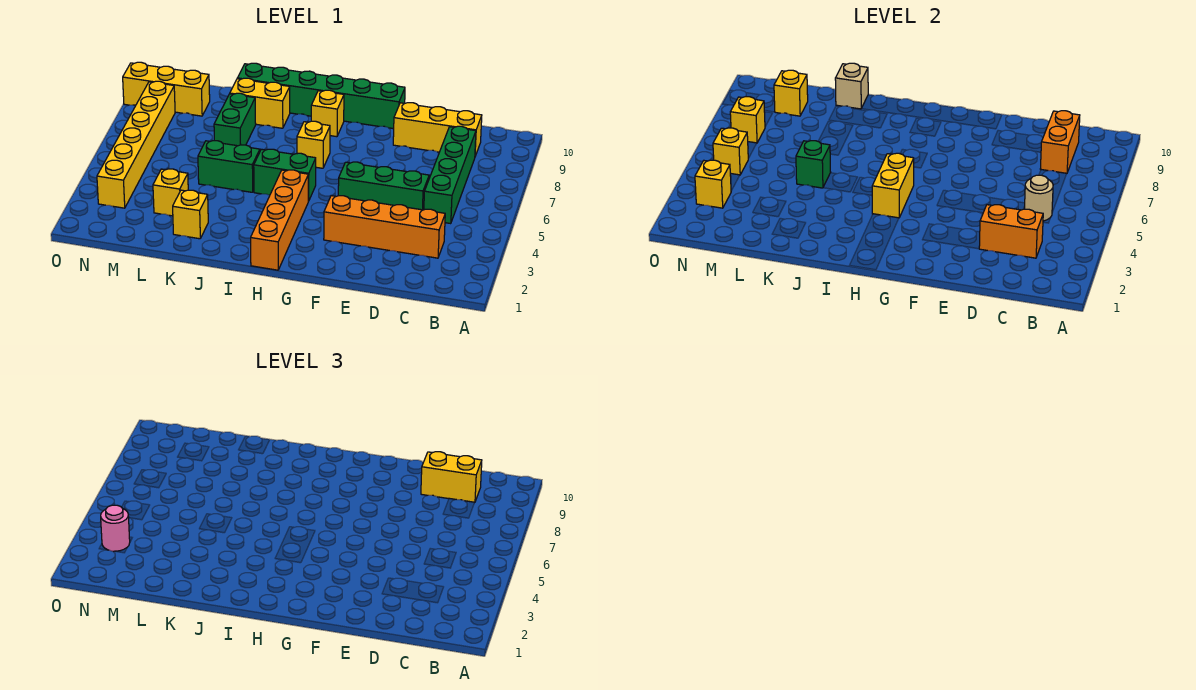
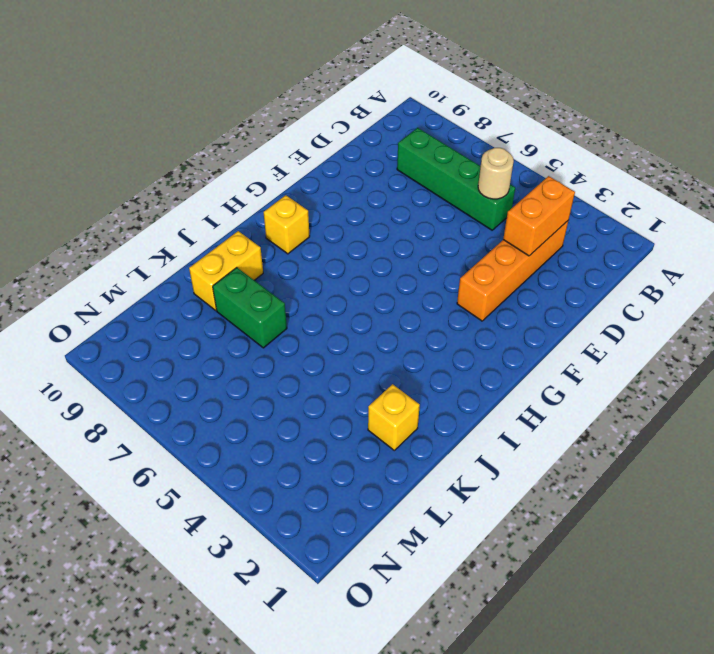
none -> yellow brick C9:E9 level 1
none -> green brick D5:F5 level 1
none -> green brick F10:K10 level 1

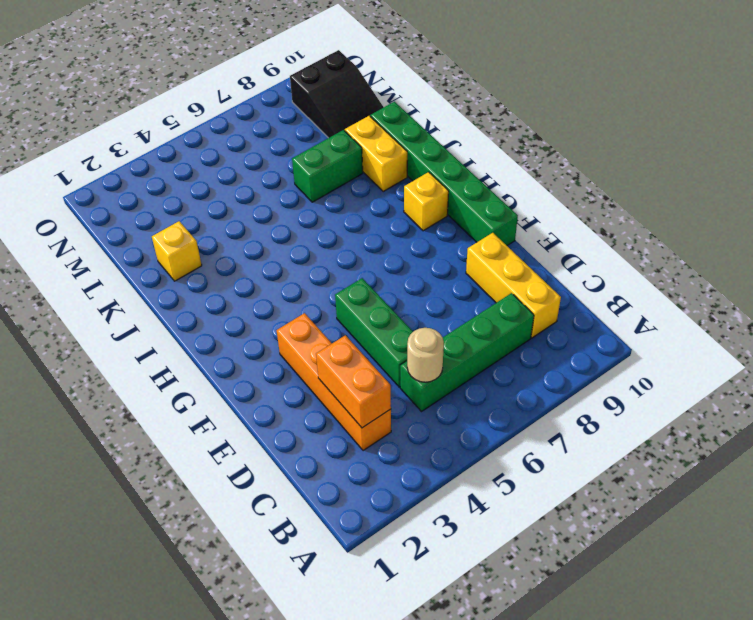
black slope L9:N10 level 1 top N -> yellow brick M9:O9 level 1
none -> orange brick H1:H4 level 1
none -> green brick H5:I5 level 1
none -> yellow brick H7 level 1

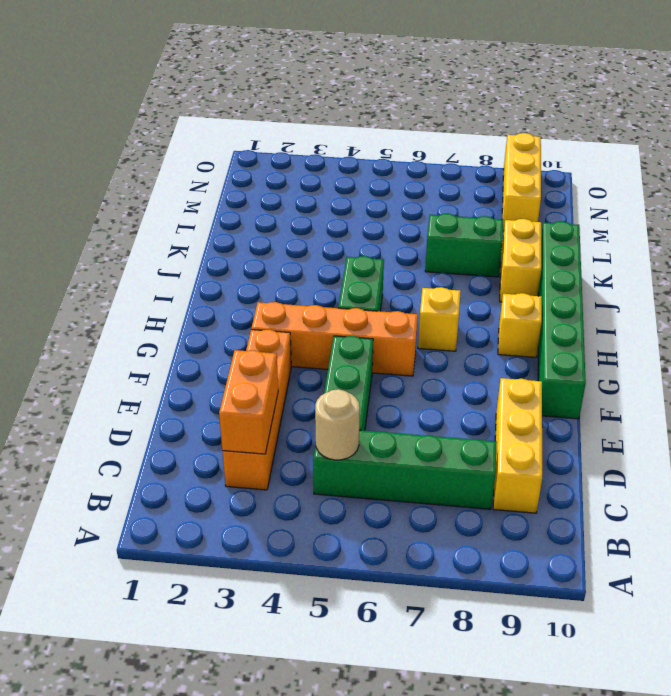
orange brick G3:G6 level 1 -> orange brick H1:H4 level 1
none -> green brick J5:K5 level 1
none -> yellow brick K2 level 1
none -> yellow brick L3 level 1

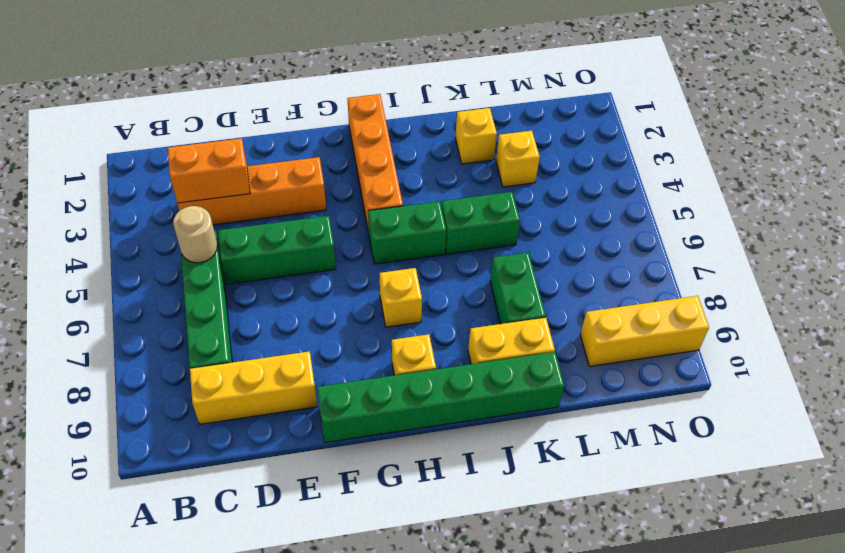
none -> yellow brick N3:N8 level 1
none -> orange brick C8:C9 level 2
none -> yellow brick H4:H5 level 2

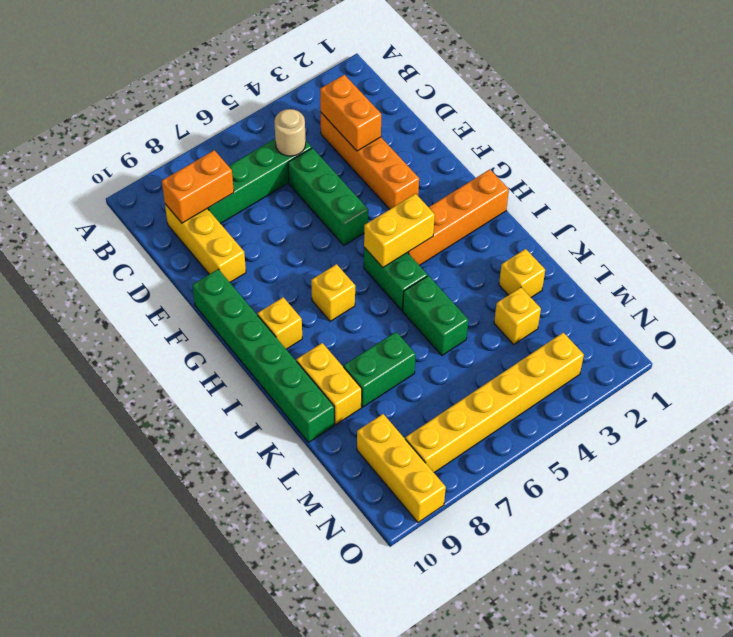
none -> green brick K5 level 2
none -> tan brick K10 level 2
none -> yellow brick M9 level 2

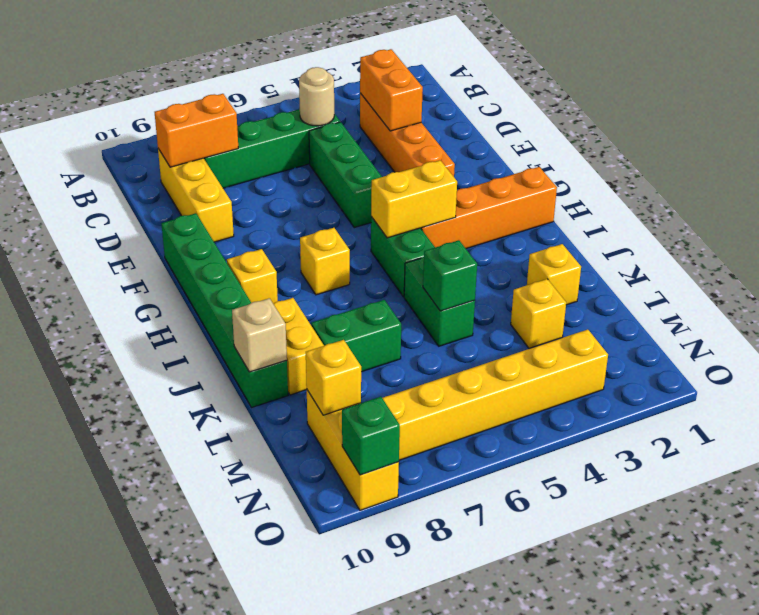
green brick O9 level 2 -> none
none -> yellow brick N3 level 2
none -> yellow brick N5 level 2
none -> yellow brick N7 level 2

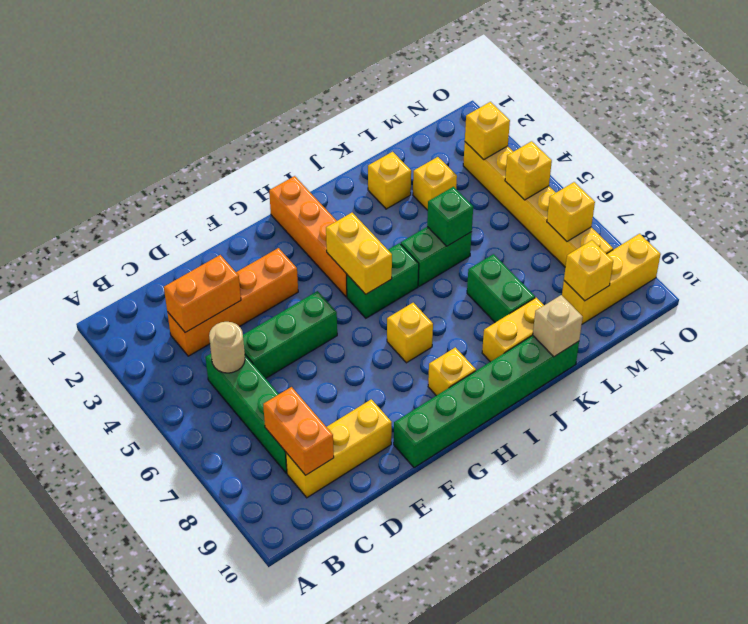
none -> yellow brick C9:D9 level 3
none -> pink round brick N3 level 3

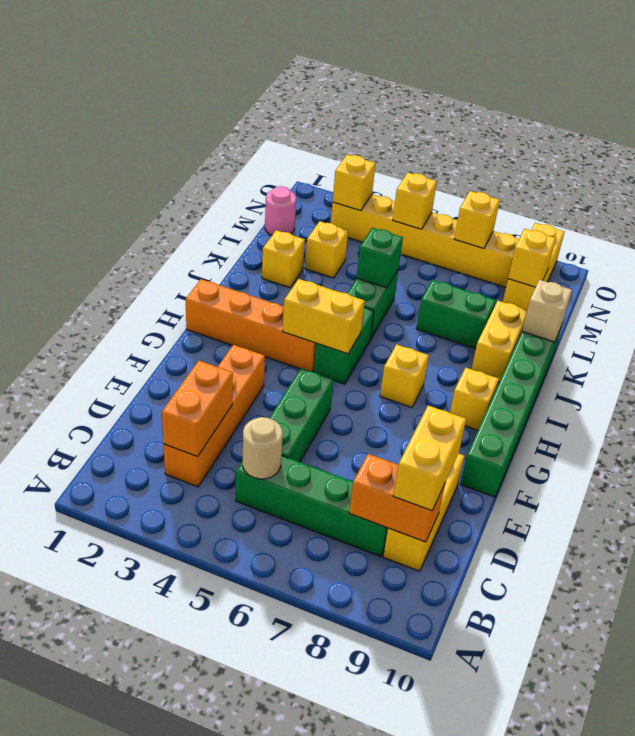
pink round brick M1 level 1 -> pink round brick N3 level 3

